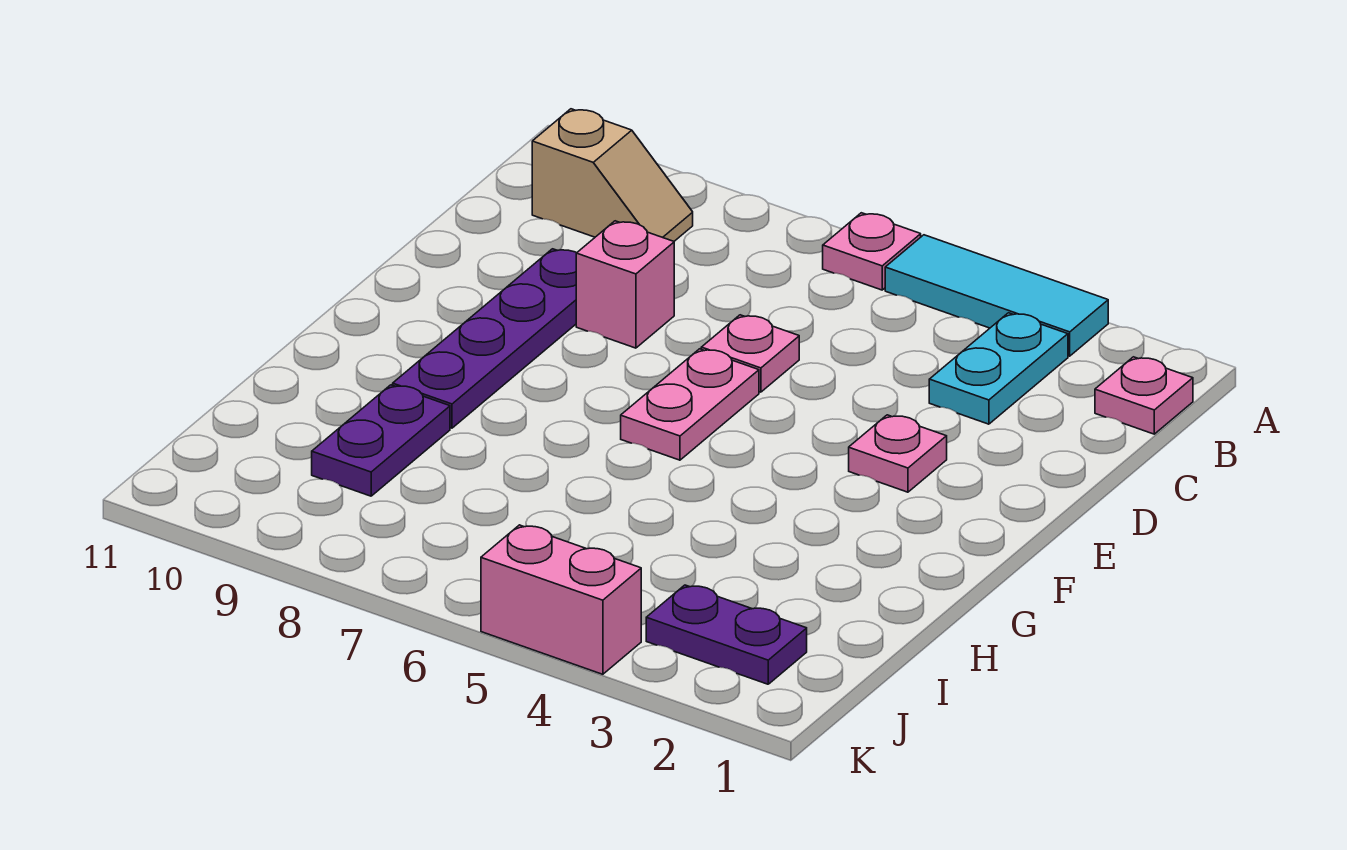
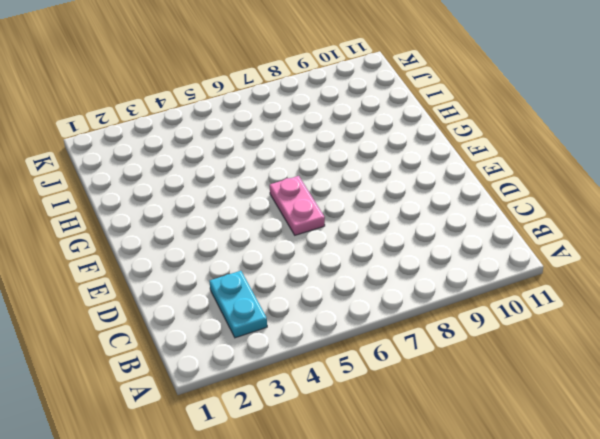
none -> cyan tile A3:A5 level 1
none -> pink plate A6 level 1
none -> pink plate B1 level 1

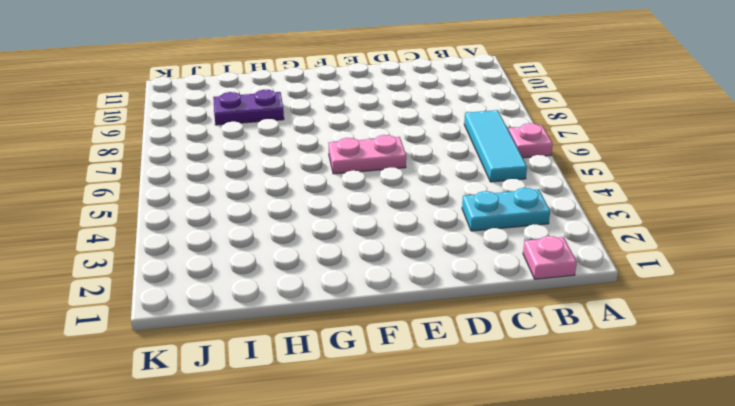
cyan tile B5:B7 level 1 -> cyan tile A3:A5 level 1
none -> tan slope B9:B10 level 1 top 10
none -> pink plate D6 level 1
none -> pink brick D8 level 1

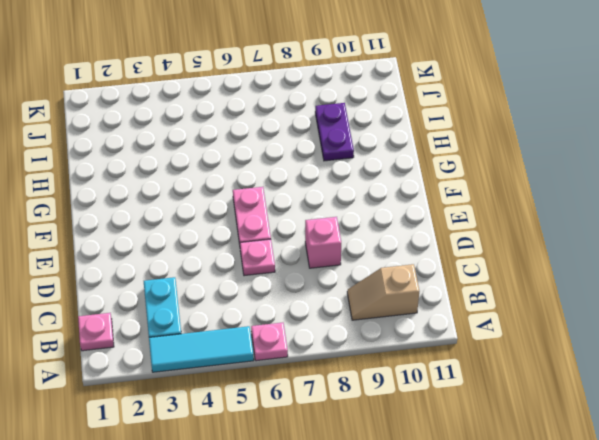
none -> purple plate D9:G9 level 1
none -> pink plate E3 level 1
none -> purple plate J2:J3 level 1

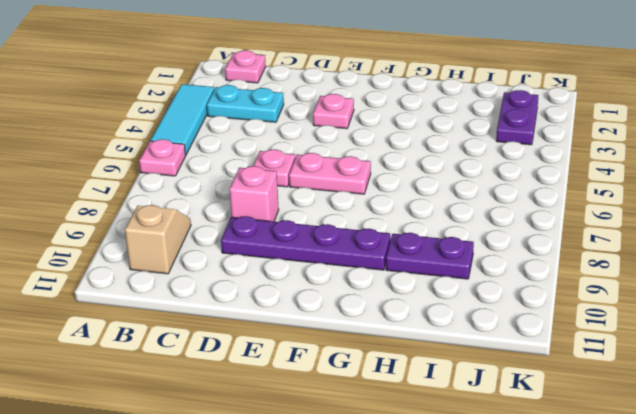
none -> pink brick K4:K5 level 1

